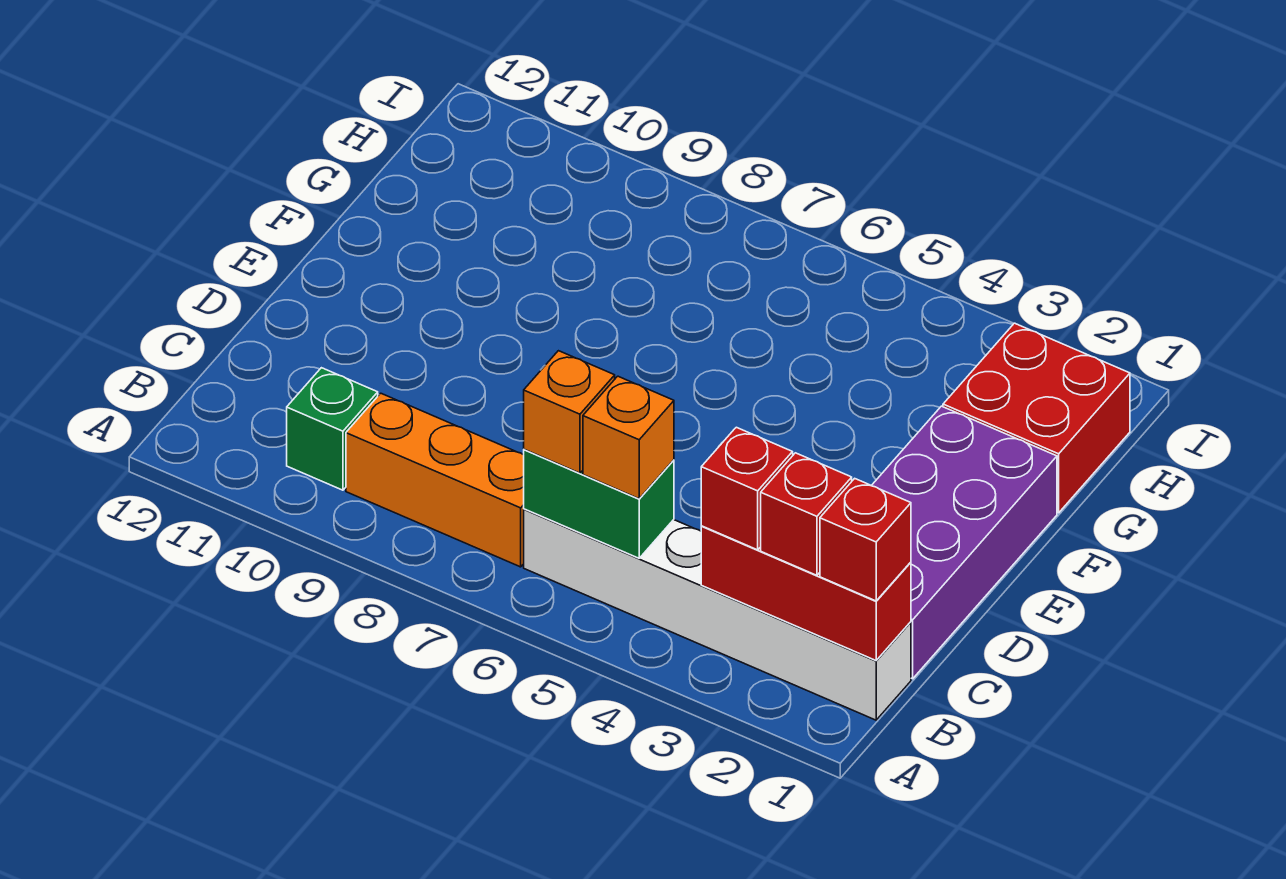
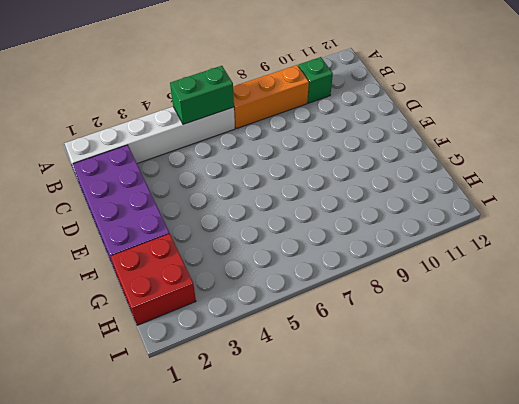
none -> red brick B1:B3 level 2
none -> red brick B1 level 3
none -> red brick B2 level 3

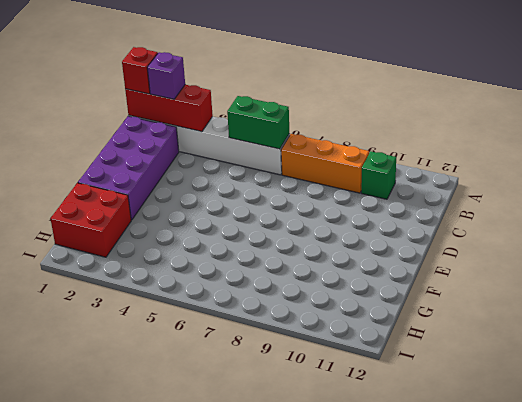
purple brick B2 level 3 -> red brick B2 level 3
none -> red brick B3 level 3
none -> orange brick B5 level 3
none -> orange brick B6 level 3

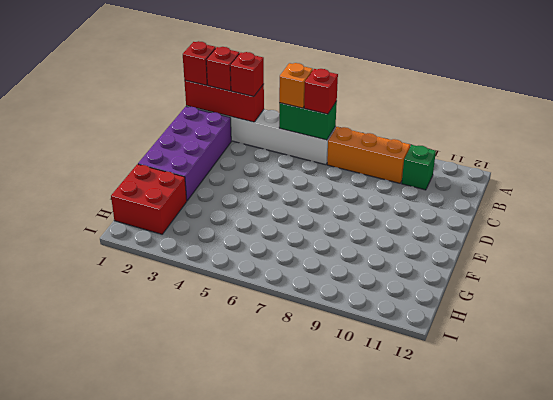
red brick B6 level 3 -> orange brick B6 level 3

